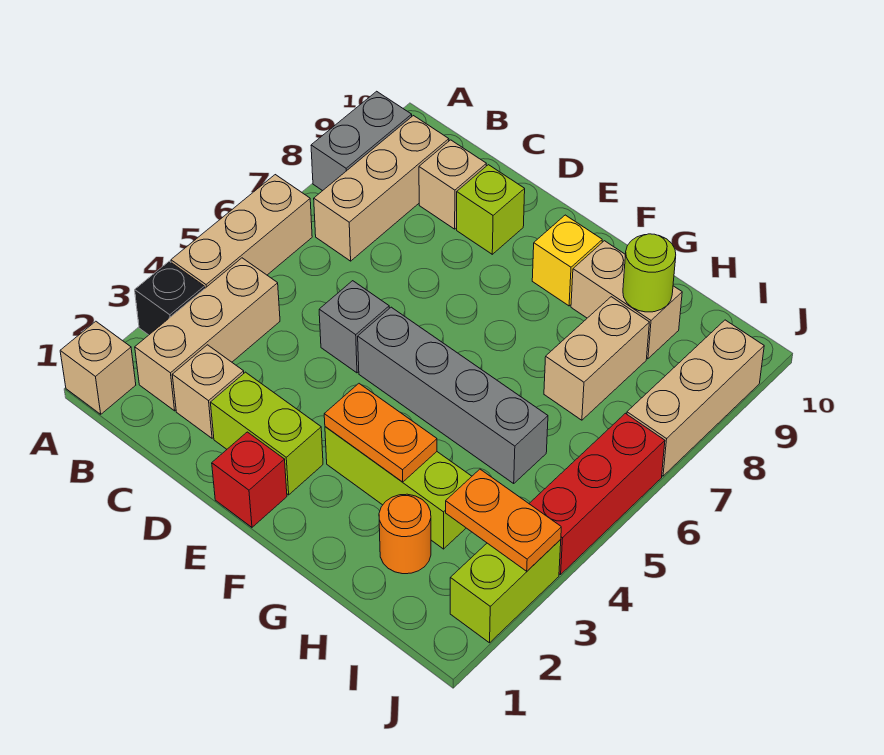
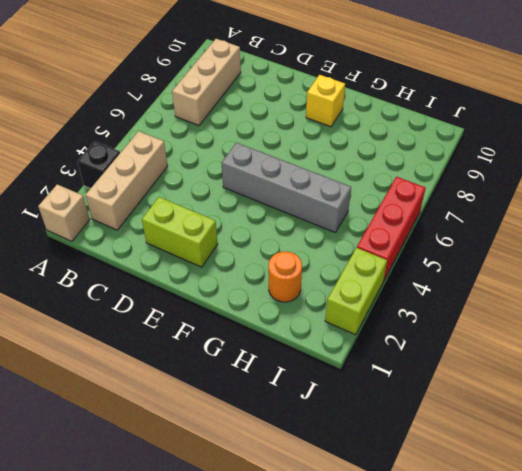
none -> tan brick A4:A6 level 1
none -> grey brick A8:A9 level 1
none -> tan brick C2 level 1

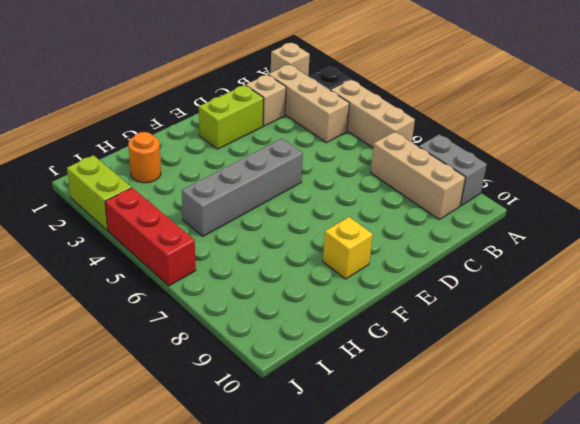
none -> tan brick C9 level 1
none -> grey brick D5 level 1
none -> lime brick D9 level 1

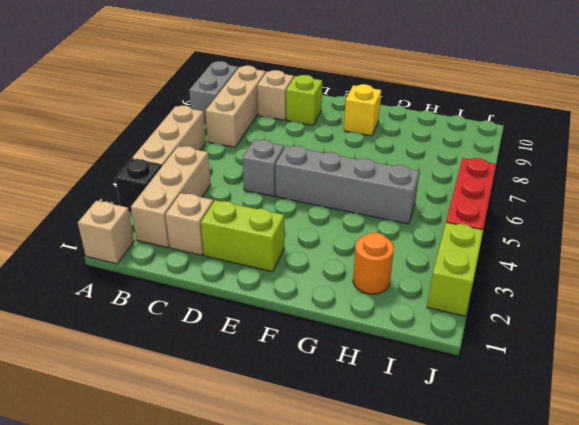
none -> red brick E1 level 1
none -> lime brick F3:H3 level 1
none -> tan brick G9:H9 level 1

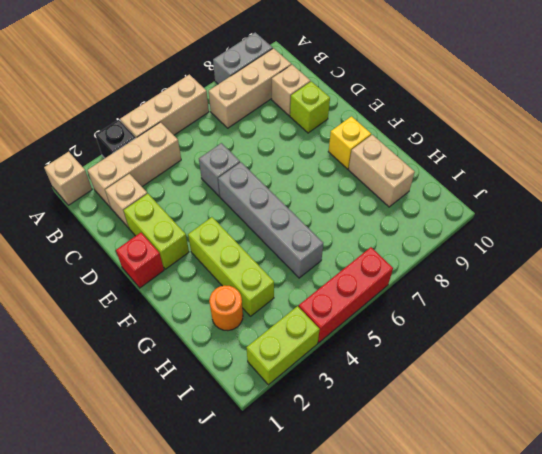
none -> tan brick H7:H8 level 1
none -> tan brick J7:J9 level 1
none -> orange plate F3:G3 level 2

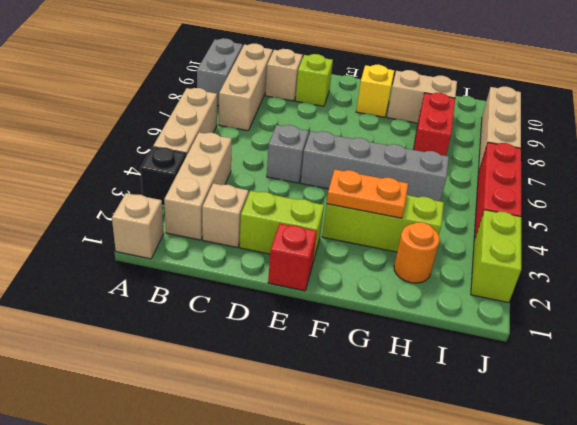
red brick H7:H8 level 1 -> tan brick H7:H8 level 1
none -> lime round brick H9 level 2
none -> orange plate I3:J3 level 2

